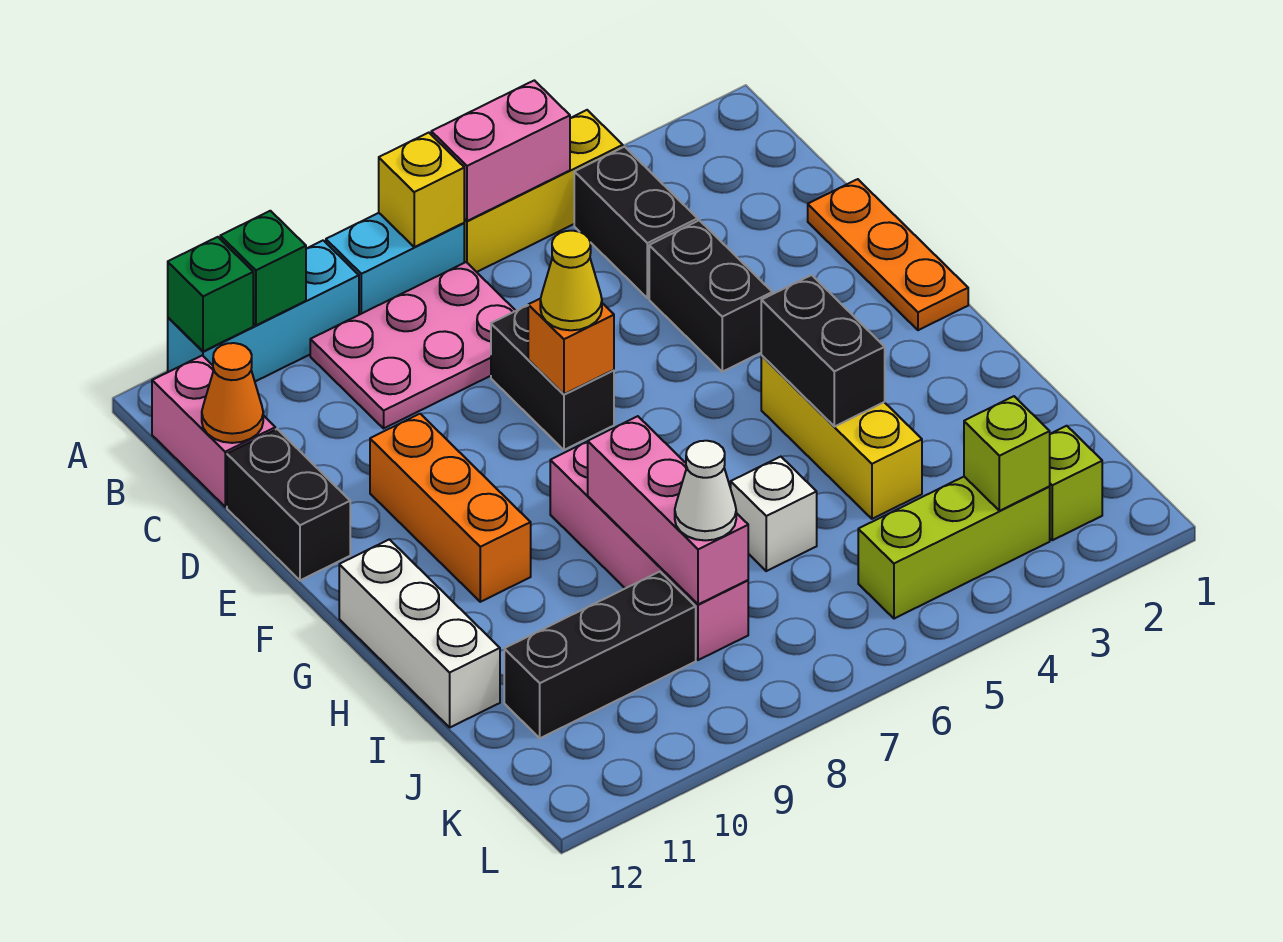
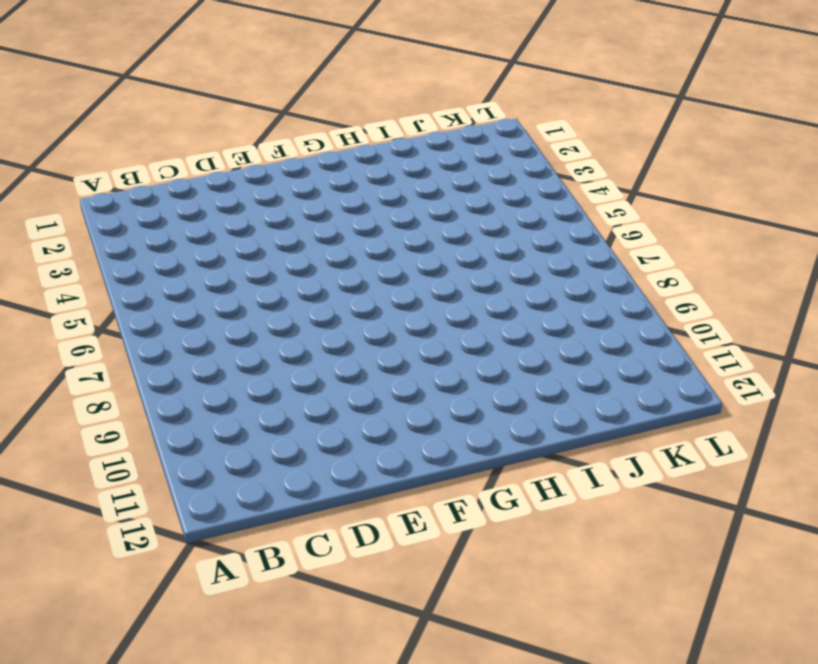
none -> yellow brick A4:A6 level 1
none -> cyan brick A7:A8 level 1
none -> cyan brick A9:A11 level 1

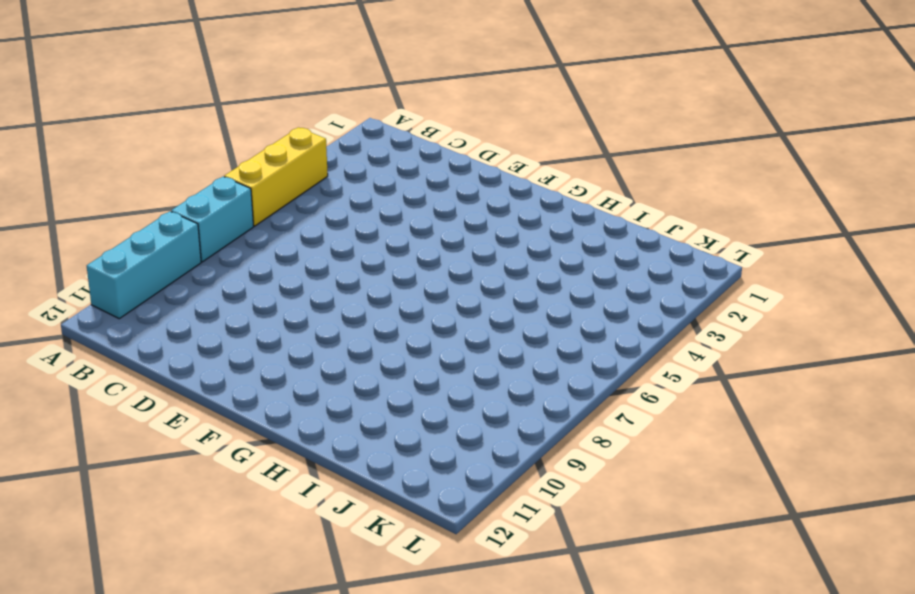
none -> black brick B4:C4 level 1
none -> pink plate B7:C9 level 1
none -> pink brick B12:C12 level 1

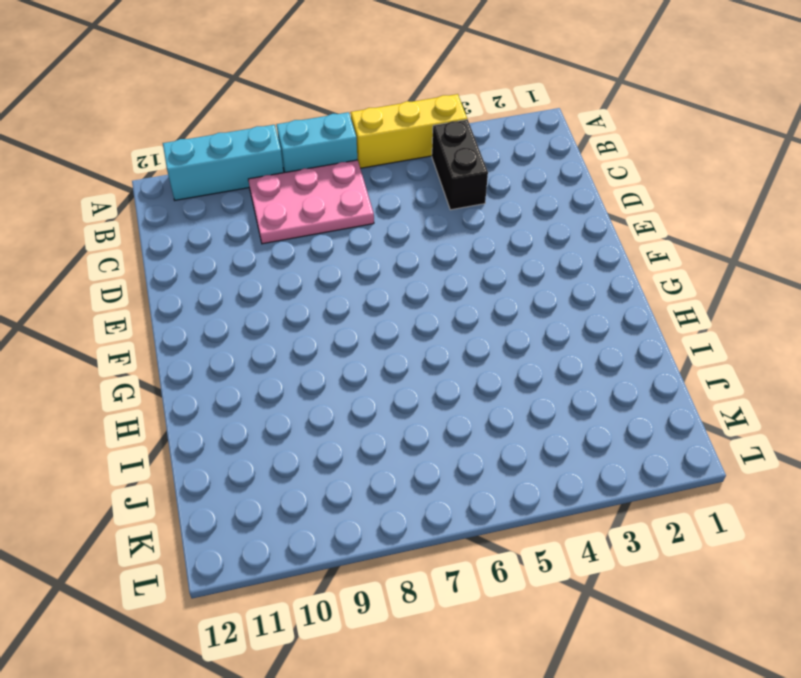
none -> pink brick B12:C12 level 1
none -> orange plate D1:F1 level 1
none -> black brick D4:E4 level 1

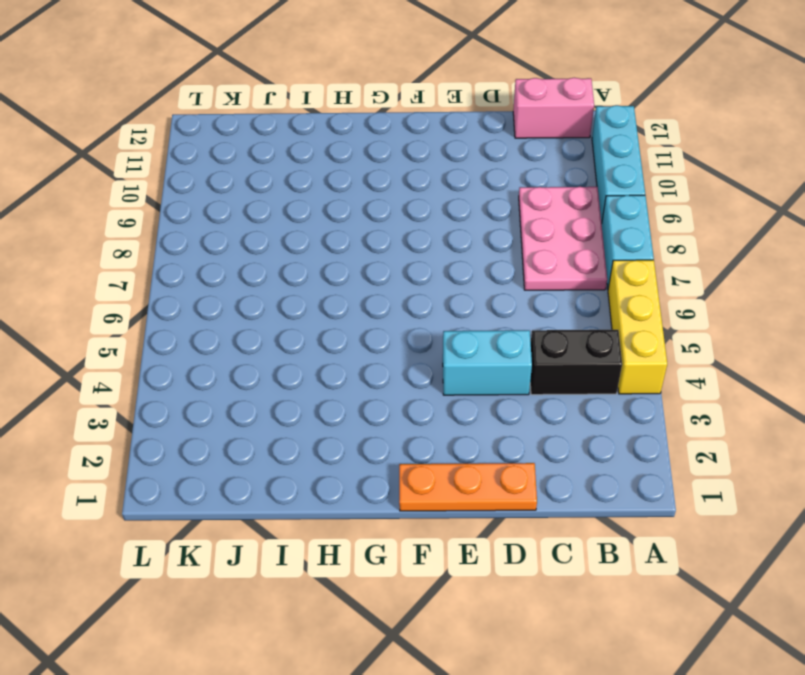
cyan brick D4:E4 level 1 -> black brick D4:E4 level 1
none -> black brick D7:E7 level 1
none -> black brick D12:E12 level 1
none -> orange brick E10:G10 level 1

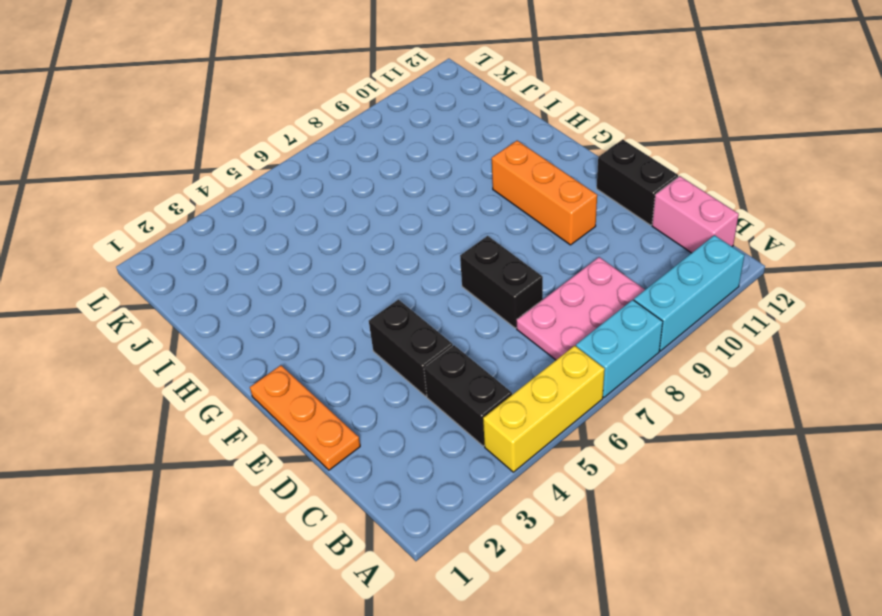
none -> yellow brick G4:I4 level 1
none -> pink brick G8:J8 level 1
none -> white brick G12:I12 level 1

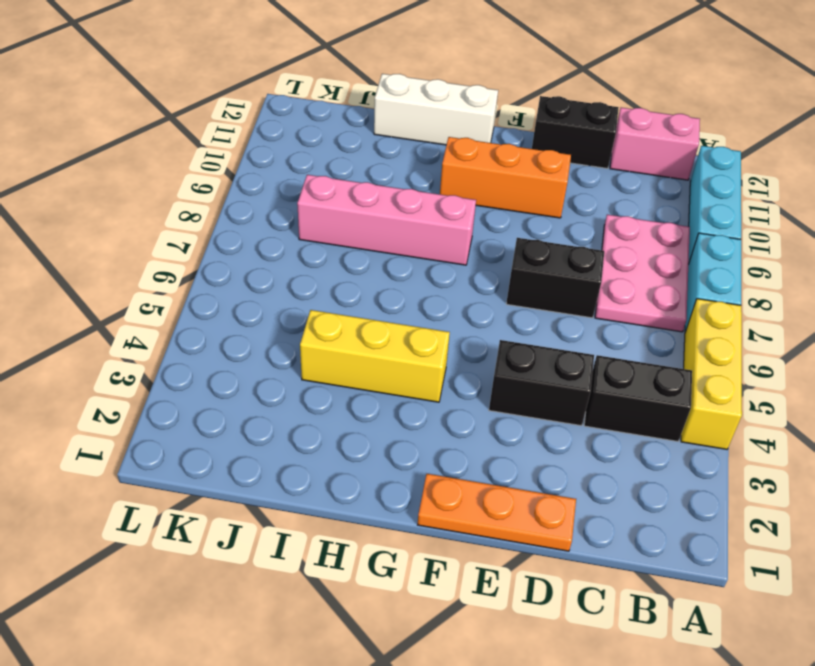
none -> white brick I6 level 1
none -> black brick J9:J11 level 1
none -> lime brick K2 level 1

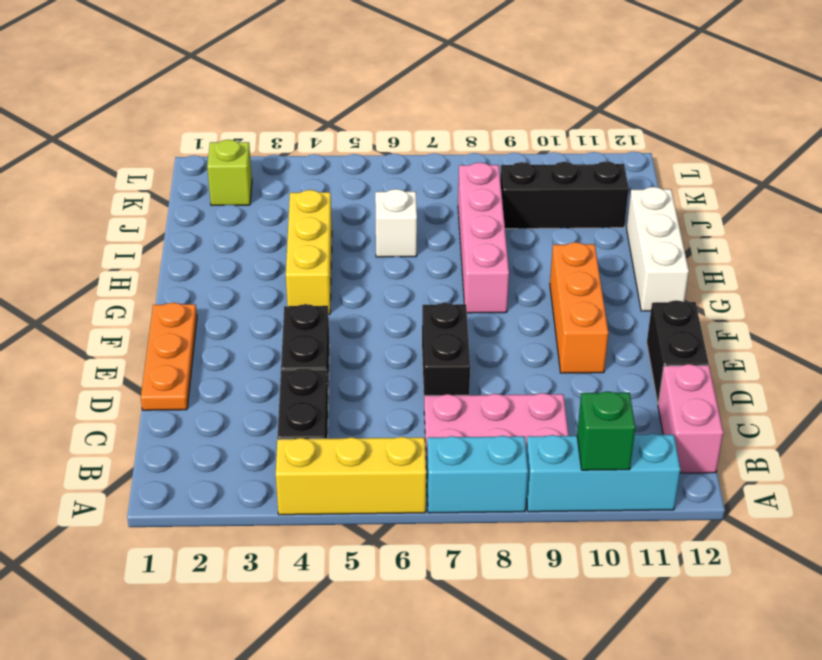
none -> lime brick K3:K5 level 1
none -> pink brick A5:A6 level 2
none -> yellow brick A7 level 2

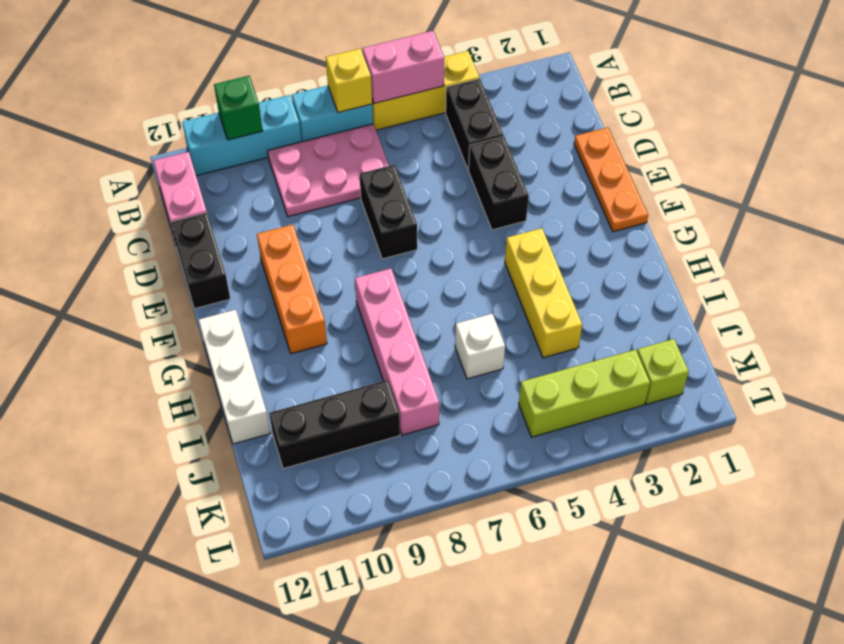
none -> green brick A11 level 2
none -> orange cone C12 level 2
none -> orange brick E7 level 2

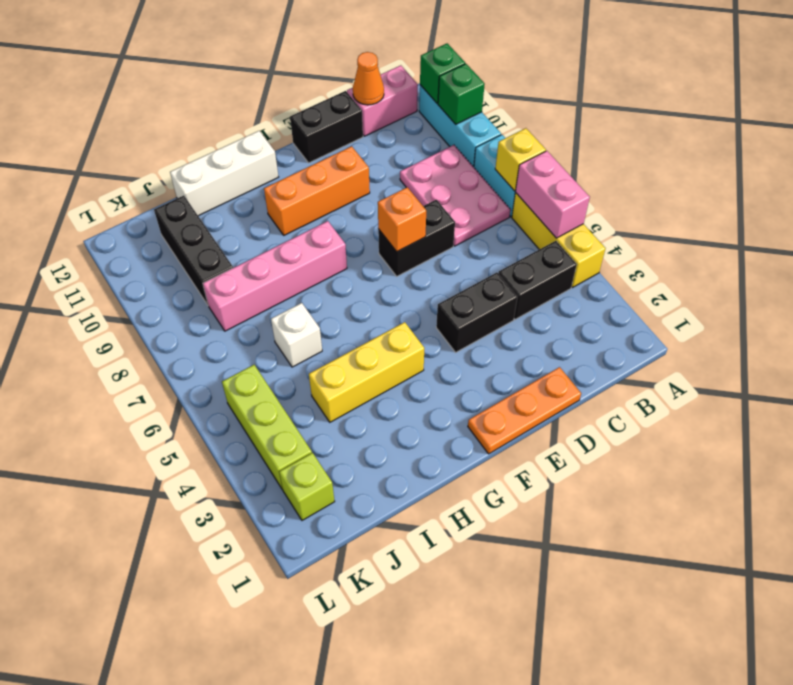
none -> black brick G4:H4 level 2
none -> pink brick H8:J8 level 2
none -> lime brick K3 level 2

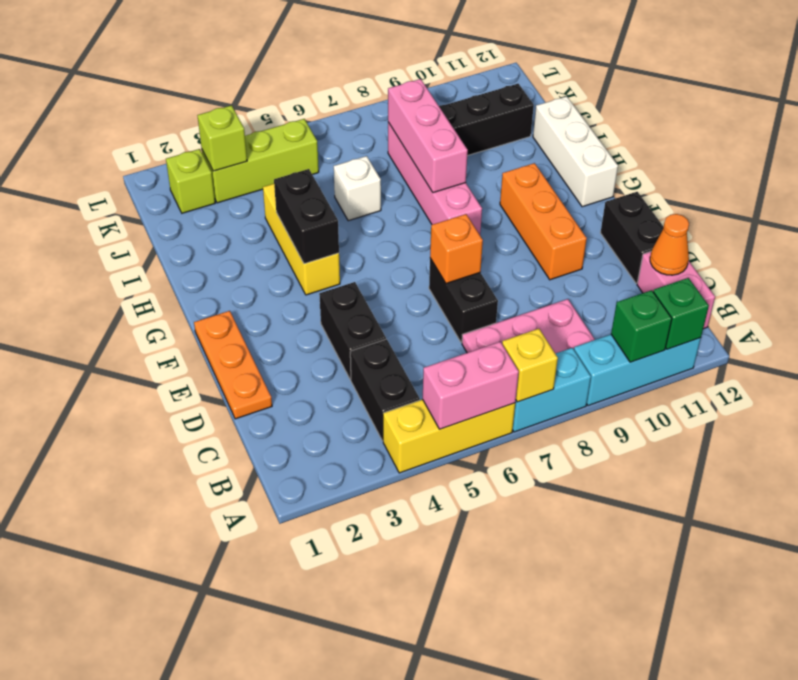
none -> yellow cone E7 level 3
none -> white cone J8 level 3

